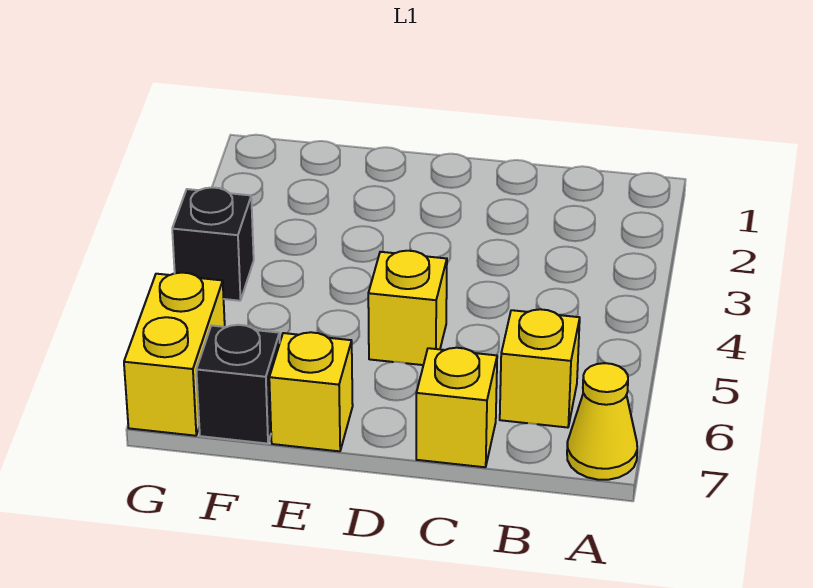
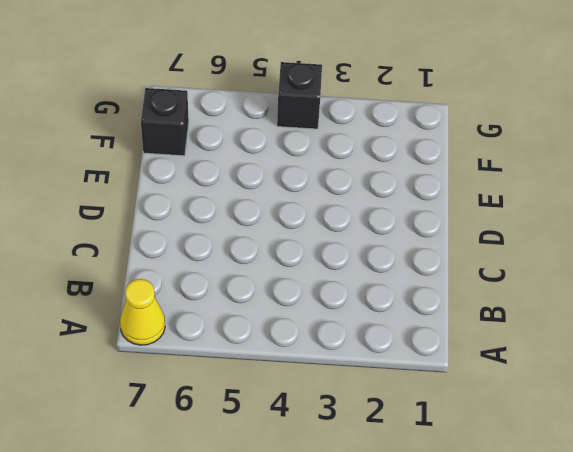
none -> yellow brick B6 level 1
none -> yellow brick C7 level 1

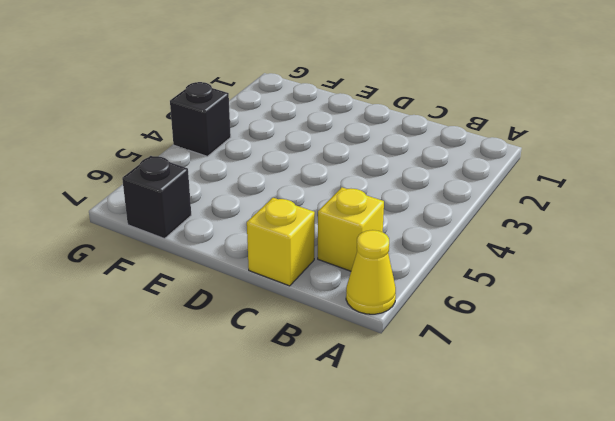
none -> yellow brick D5 level 1
none -> yellow brick E7 level 1

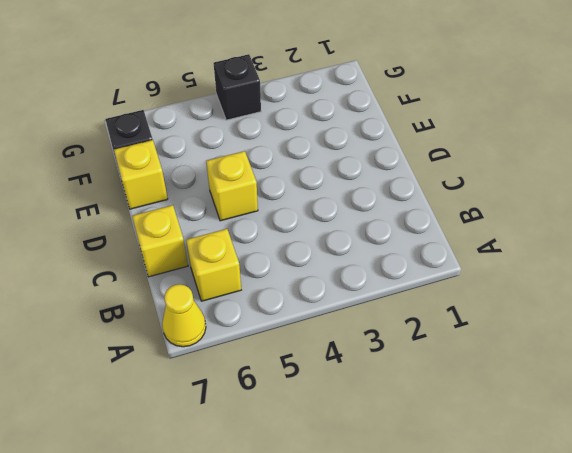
none -> yellow brick G6:G7 level 1

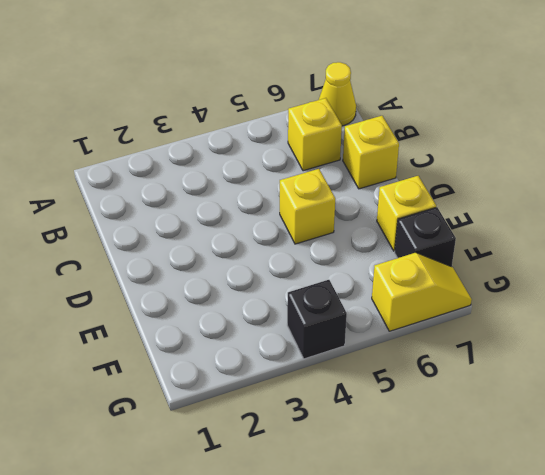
yellow slope G6:G7 level 1 top 6 -> yellow brick G6:G7 level 1

